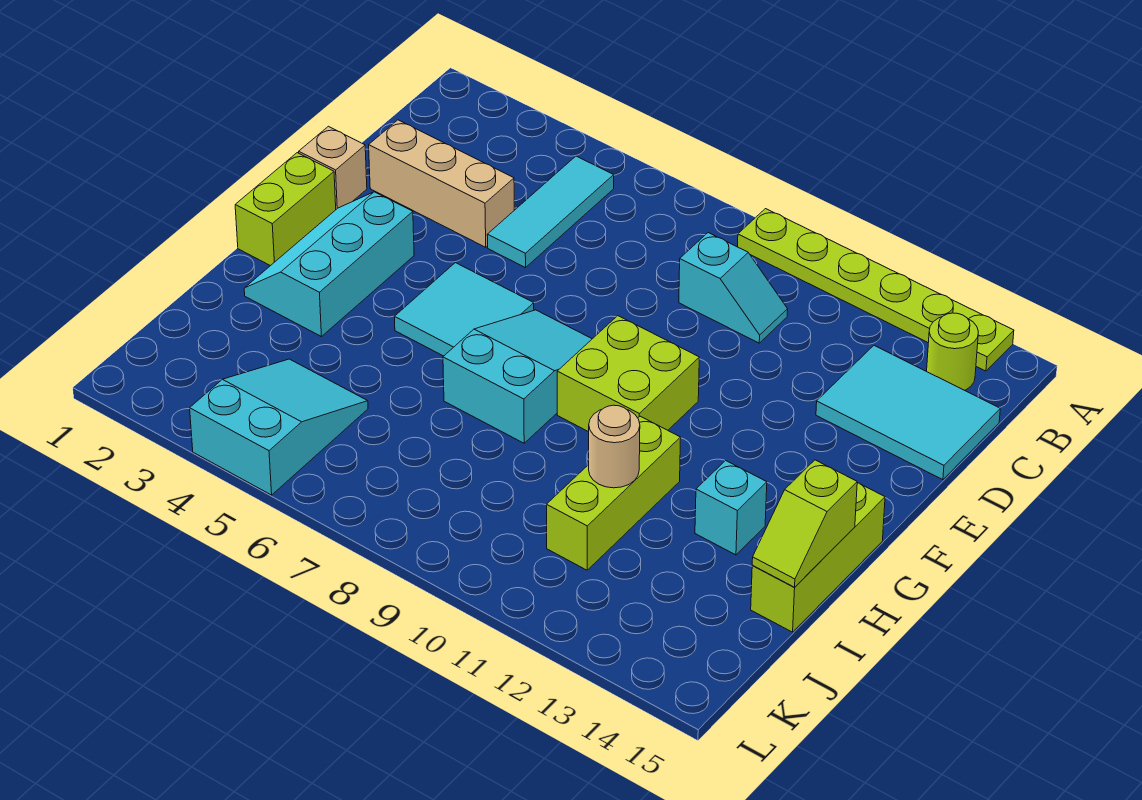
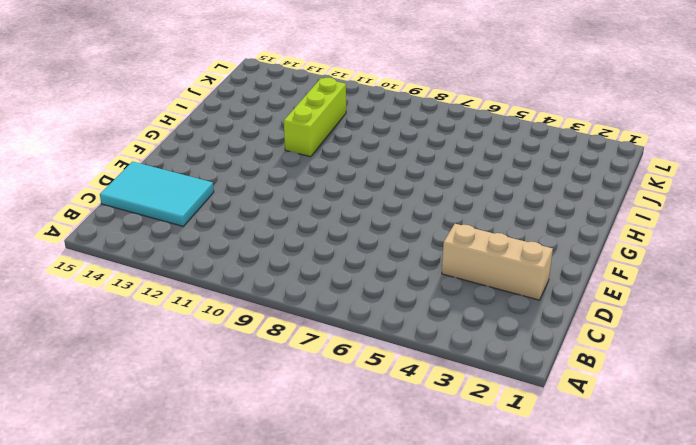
none -> lime plate A9:A14 level 1
none -> cyan tile B5:D5 level 1
none -> lime round brick B14 level 1

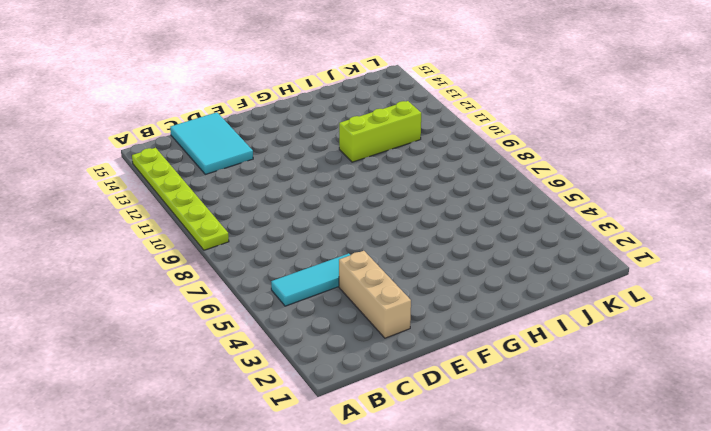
none -> lime round brick B14 level 1
none -> cyan slope C9:C10 level 1 top 9
none -> tan brick E1 level 1

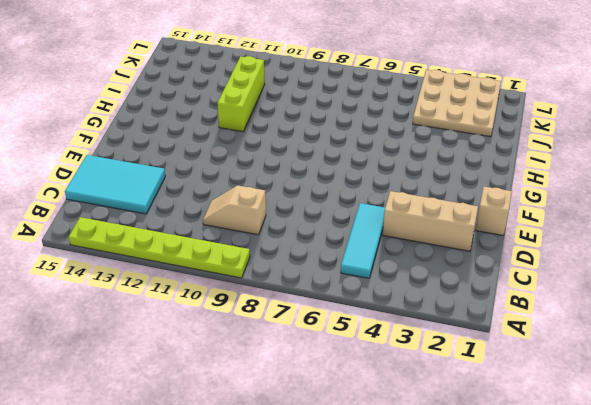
tan slope C9:C10 level 1 top 9 -> cyan slope C9:C10 level 1 top 9
tan plate J2:L4 level 1 -> cyan slope J4:L5 level 1 top L
none -> lime round brick B14 level 1
none -> lime brick F1:G1 level 1
none -> cyan slope F2:H3 level 1 top 3

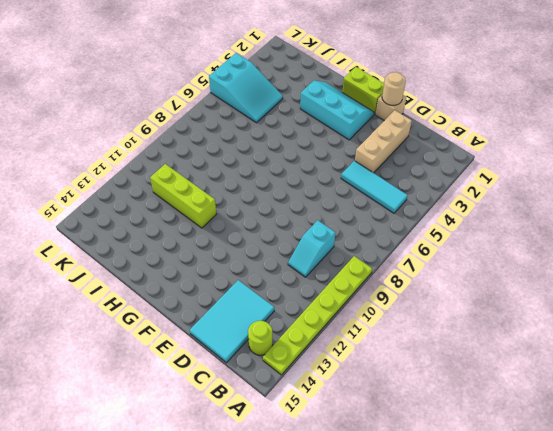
tan round brick E1 level 2 -> tan round brick I11 level 2
none -> cyan tile F5:G6 level 1
none -> cyan slope F7:H8 level 1 top H
none -> lime brick F9:G10 level 1

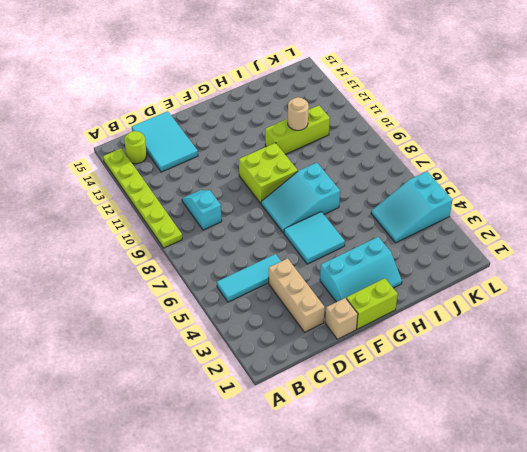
none -> lime brick G15:I15 level 1
none -> cyan brick H13 level 1
none -> lime slope H15:I15 level 2 top H

